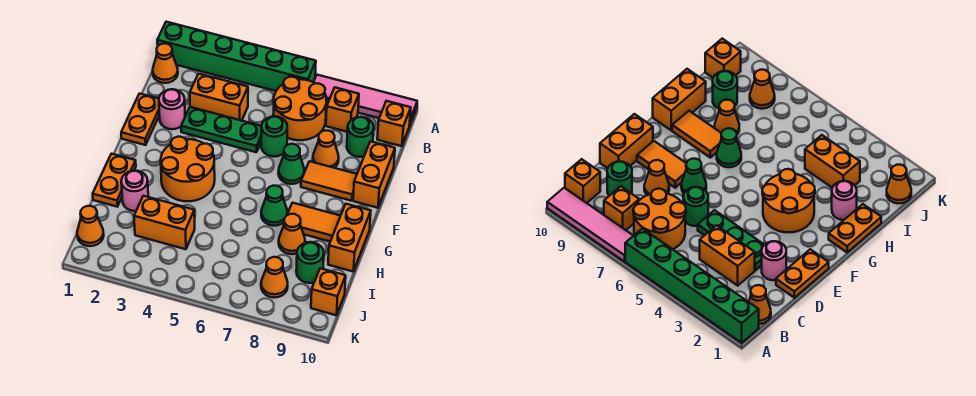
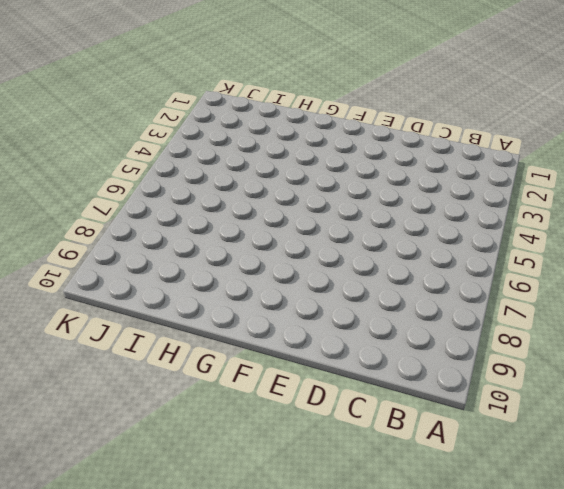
none -> green brick A1:A6 level 1
none -> pink tile A7:A10 level 1
none -> orange cone B1 level 1

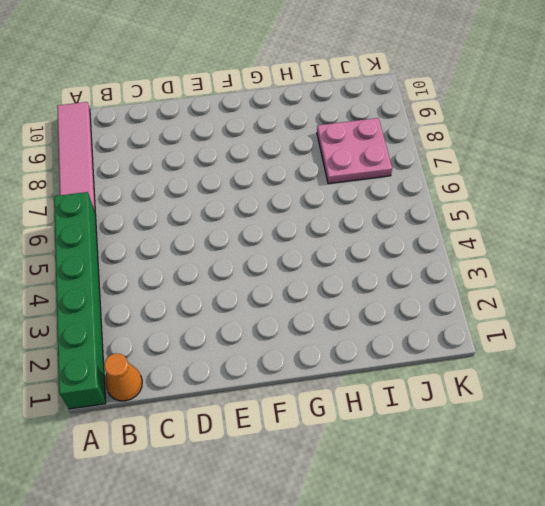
pink plate I7:J8 level 1 -> orange cone J8 level 1
none -> orange round brick B6:C7 level 1
none -> orange brick B8 level 1
none -> orange brick B10 level 1

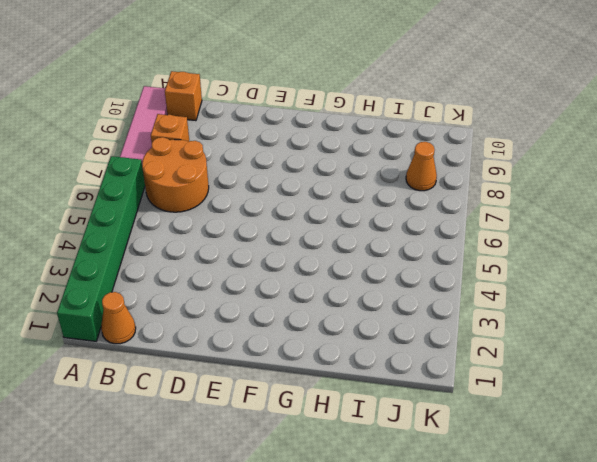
none -> orange brick C3:C4 level 1
none -> green round brick C9 level 1
none -> orange plate D1:E1 level 1

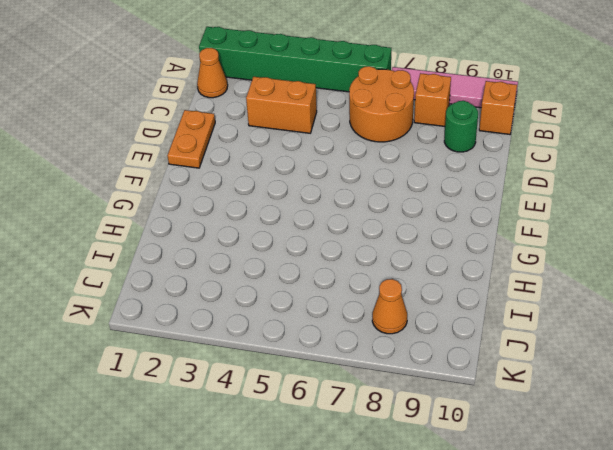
none -> pink round brick D2 level 1
none -> green plate D3:D5 level 1
none -> green round brick D6 level 1

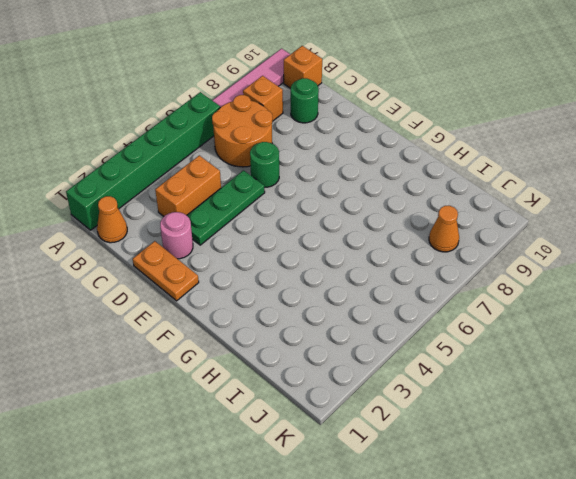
none -> orange cone D8 level 1
none -> orange brick D10:E10 level 1
none -> green cone E7 level 1

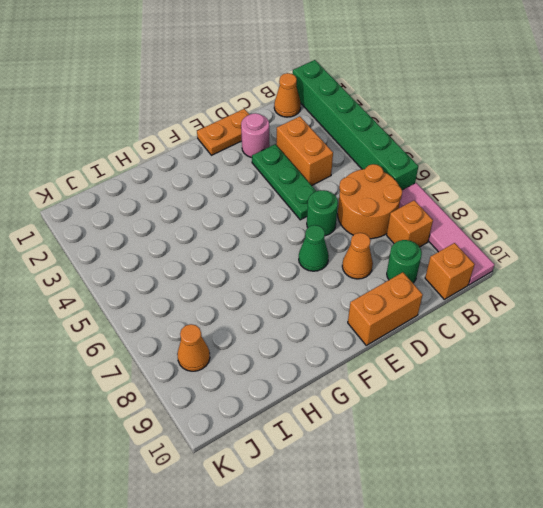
none -> orange tile E8:E9 level 1
none -> orange round brick F3:G4 level 1
none -> orange plate G1:H1 level 1

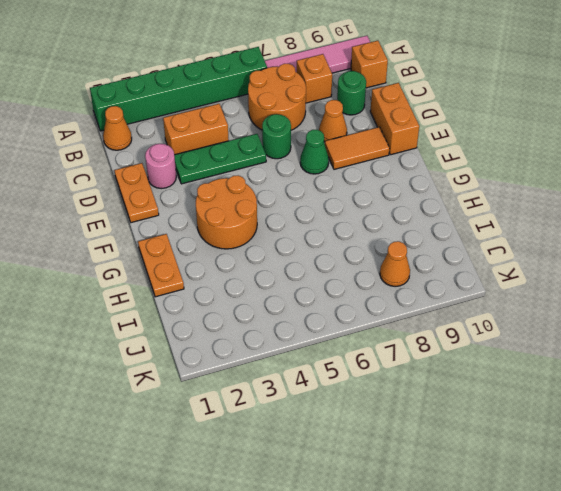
none -> green cone G7 level 1
none -> orange tile G8:G9 level 1
none -> orange brick G10:H10 level 1

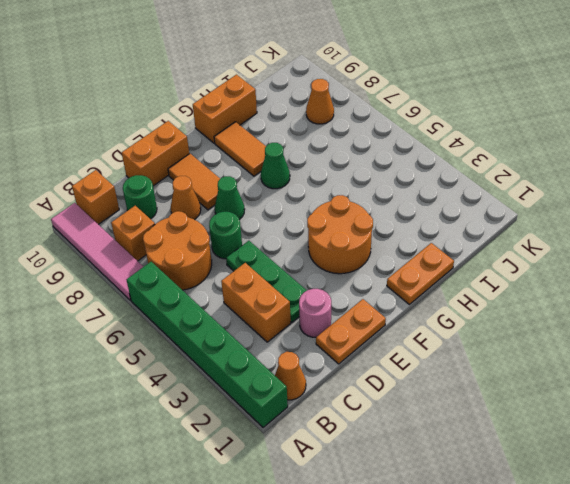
none -> pink round brick H2 level 1
none -> orange cone H8 level 1
none -> orange brick I3:I4 level 1

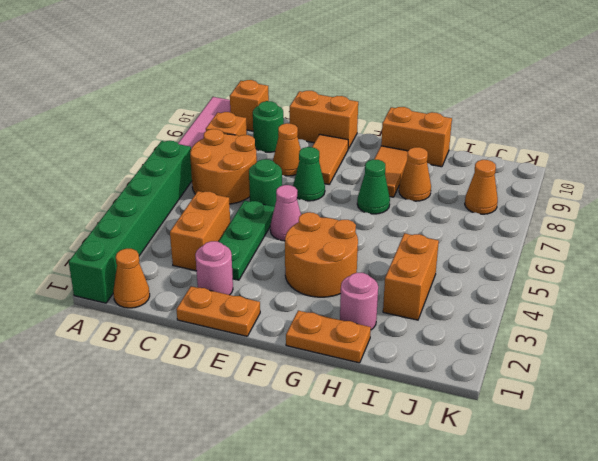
pink cone E5 level 1 -> none
none -> green round brick I9 level 1
none -> orange cone J1 level 1
none -> orange brick J10 level 1

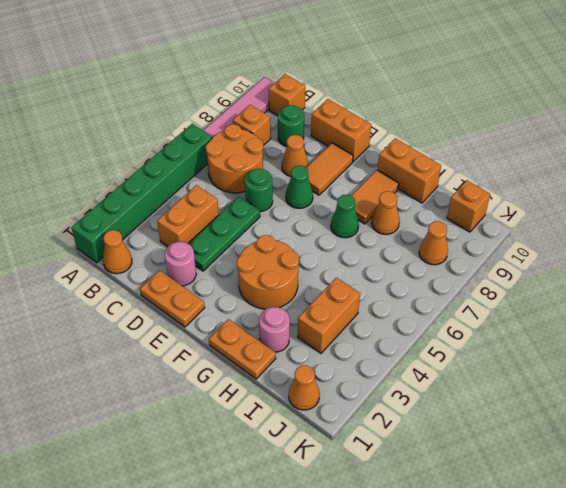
none -> green round brick I9 level 1

